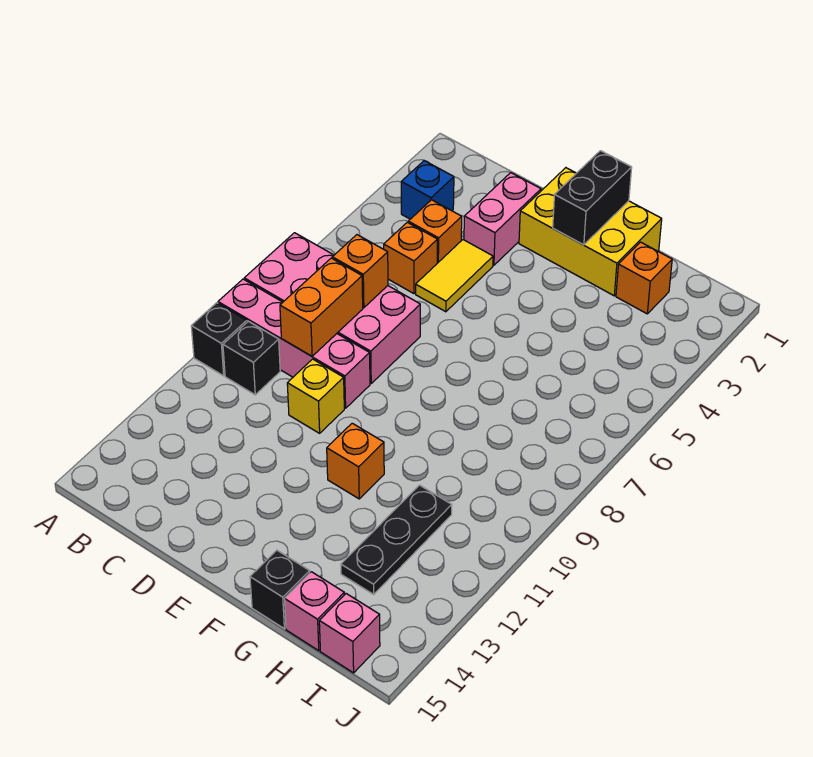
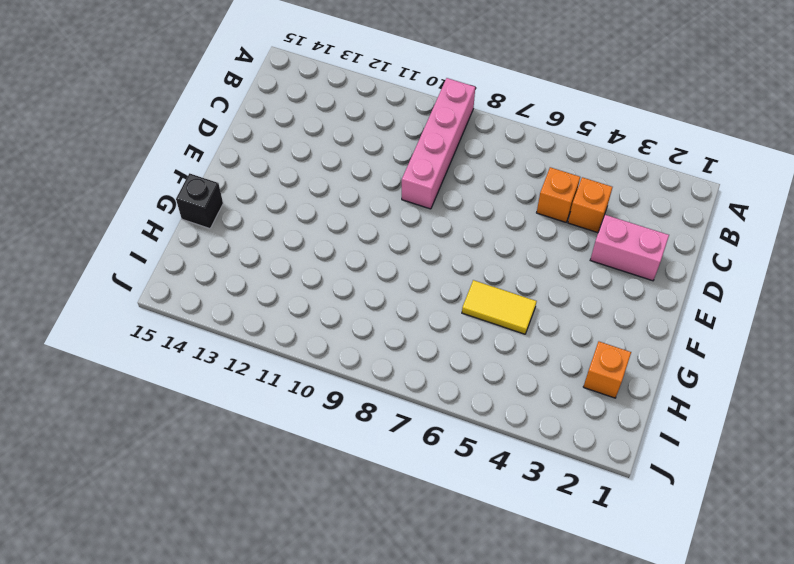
yellow tile G5:G6 level 1 -> yellow tile D4:D5 level 1
none -> pink brick A7:D8 level 1
none -> black brick A10 level 1
none -> blue brick B3 level 1

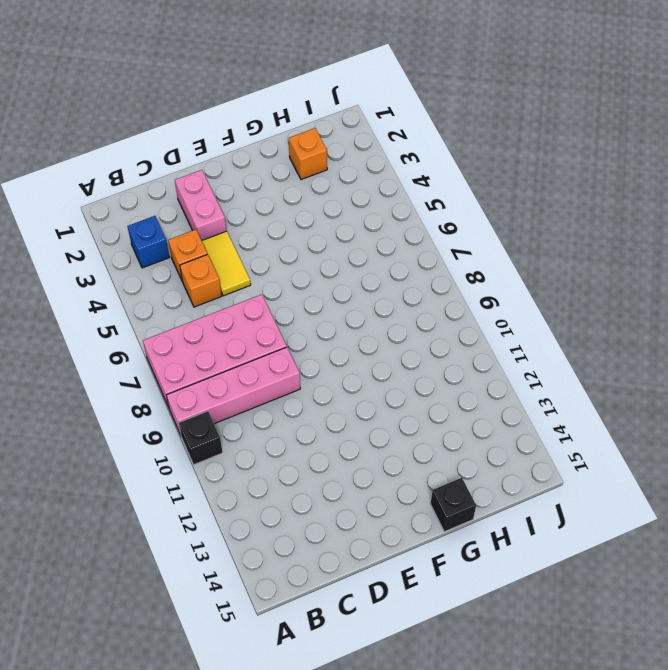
none -> black brick B10 level 1
none -> yellow brick D10 level 1
none -> yellow brick E1:G2 level 1

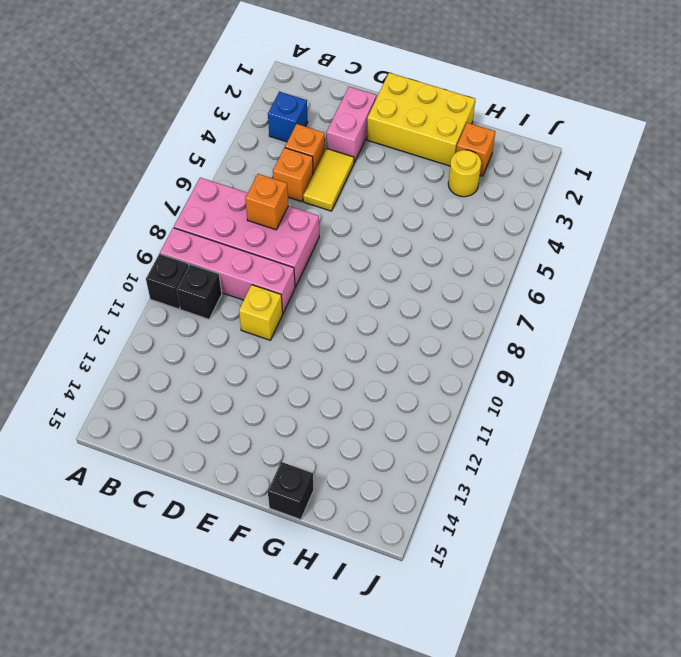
yellow round brick H3 level 1 -> none
none -> orange brick F11 level 1
none -> black plate H11:H13 level 1
none -> pink brick H15 level 1

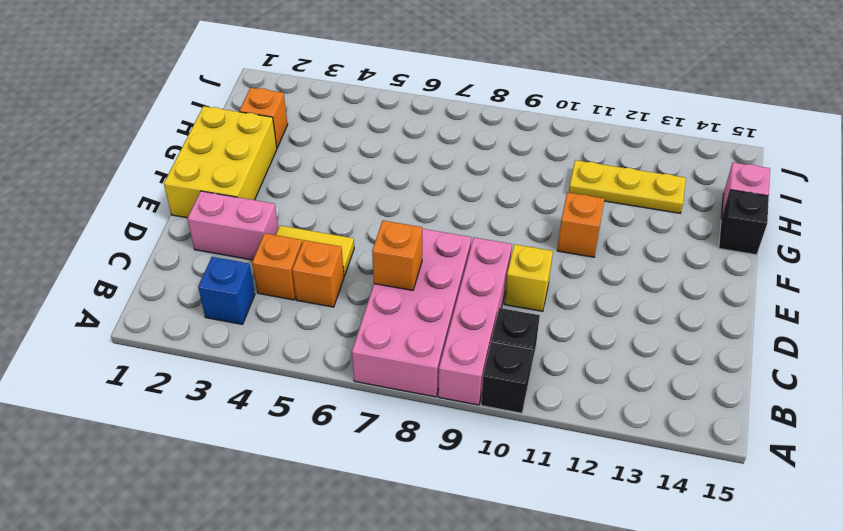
yellow plate H11:H13 level 1 -> black plate H11:H13 level 1
none -> pink brick I15 level 1
none -> orange brick C8:C9 level 2
none -> black brick F1:F2 level 2

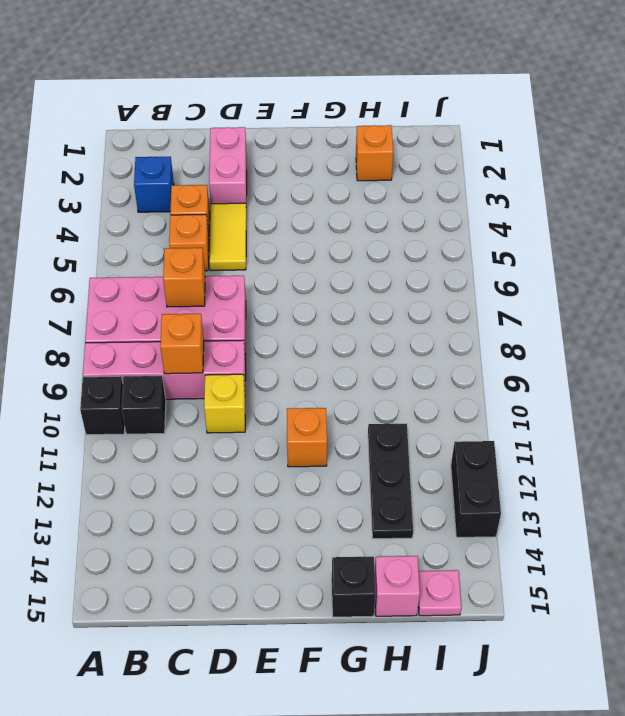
orange brick C9 level 2 -> orange brick C8:C9 level 2
pink plate I15 level 1 -> pink brick I15 level 1
black brick J12:J13 level 1 -> black brick F1:F2 level 2
none -> yellow brick E1:G2 level 1

